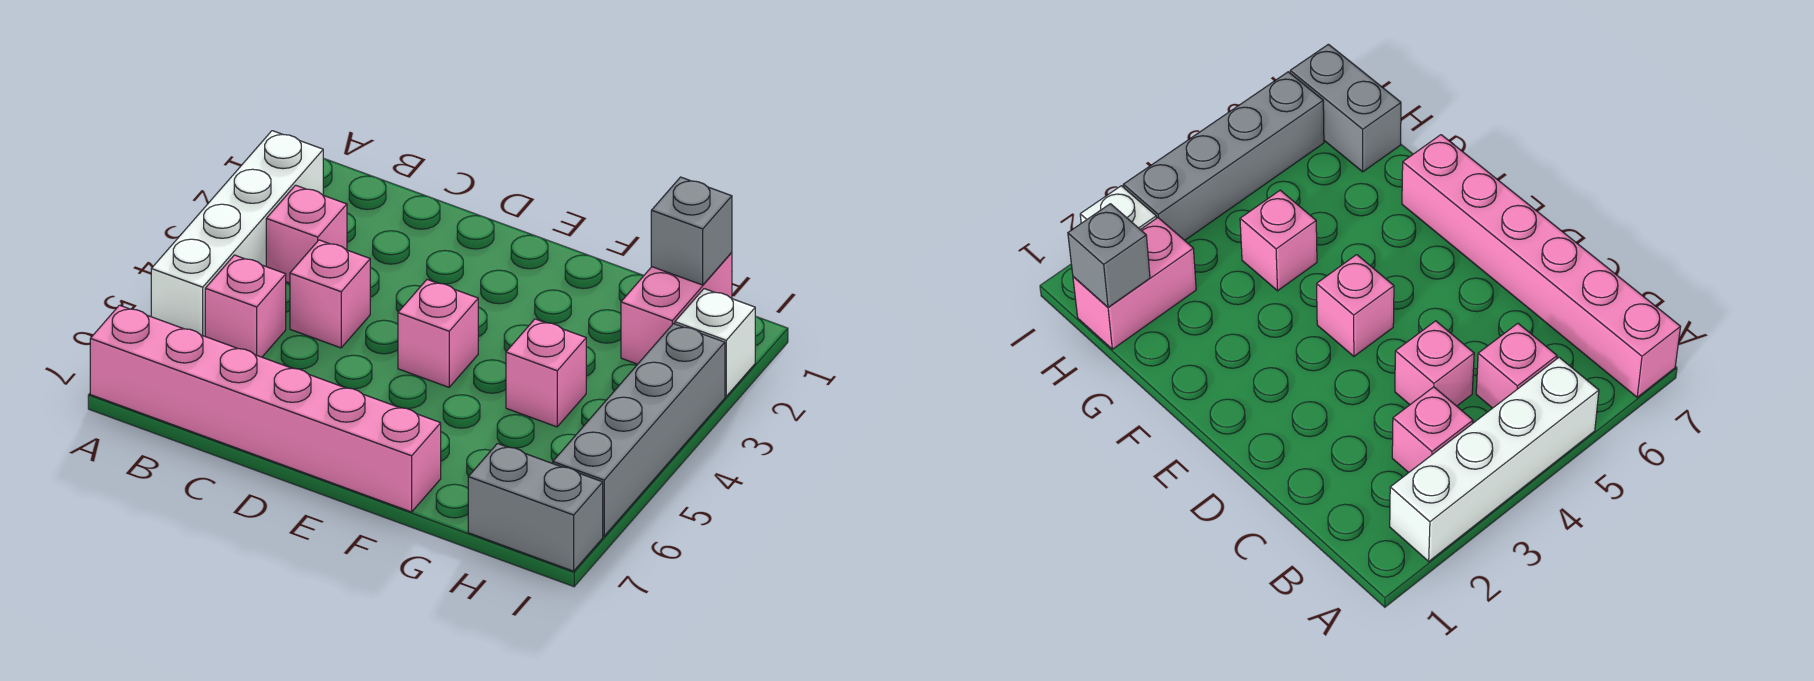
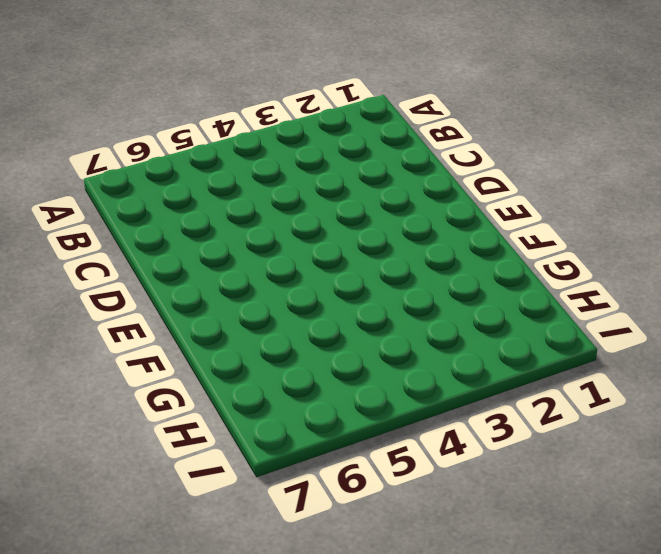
none -> white brick A2:A5 level 1
none -> pink brick A7:F7 level 1
none -> pink brick B3 level 1

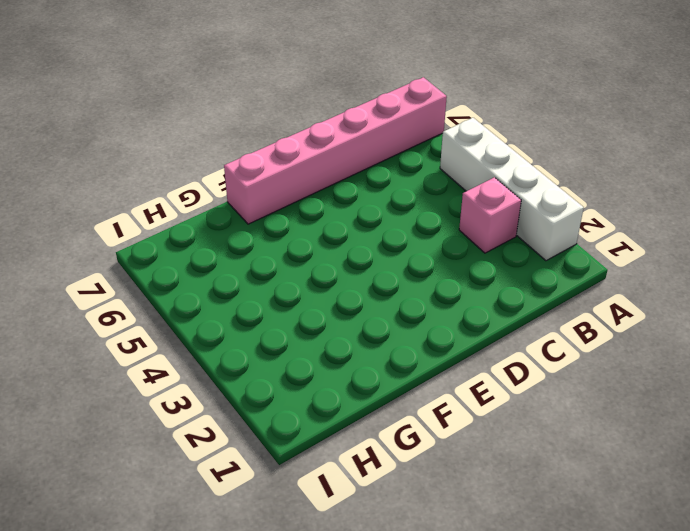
none -> pink brick B5 level 1
none -> pink brick C4 level 1
none -> pink brick E4 level 1

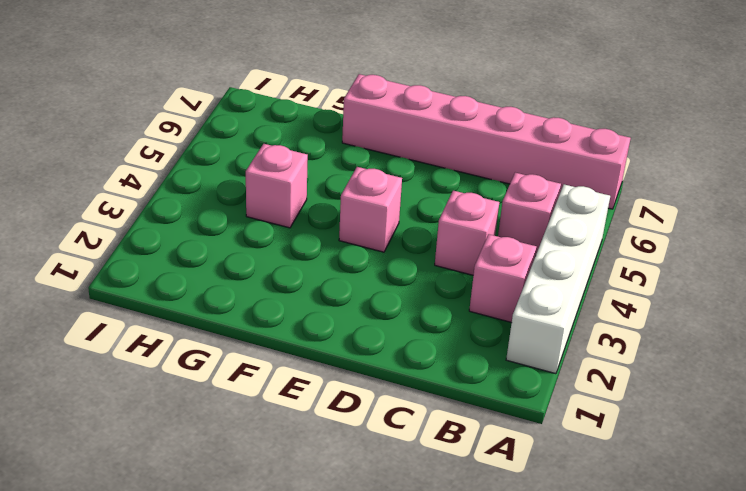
none -> pink brick H1:H2 level 1
none -> grey brick H7:I7 level 1
none -> white brick I2 level 1

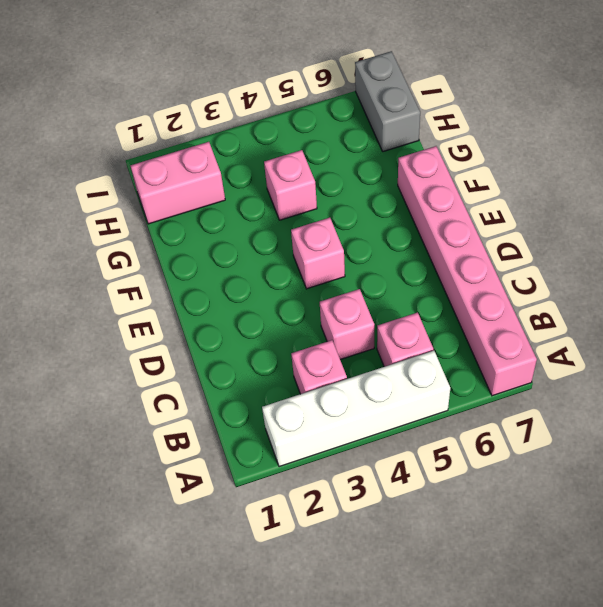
none -> white brick I2 level 1
none -> grey brick I3:I6 level 1
none -> grey brick H1 level 2

